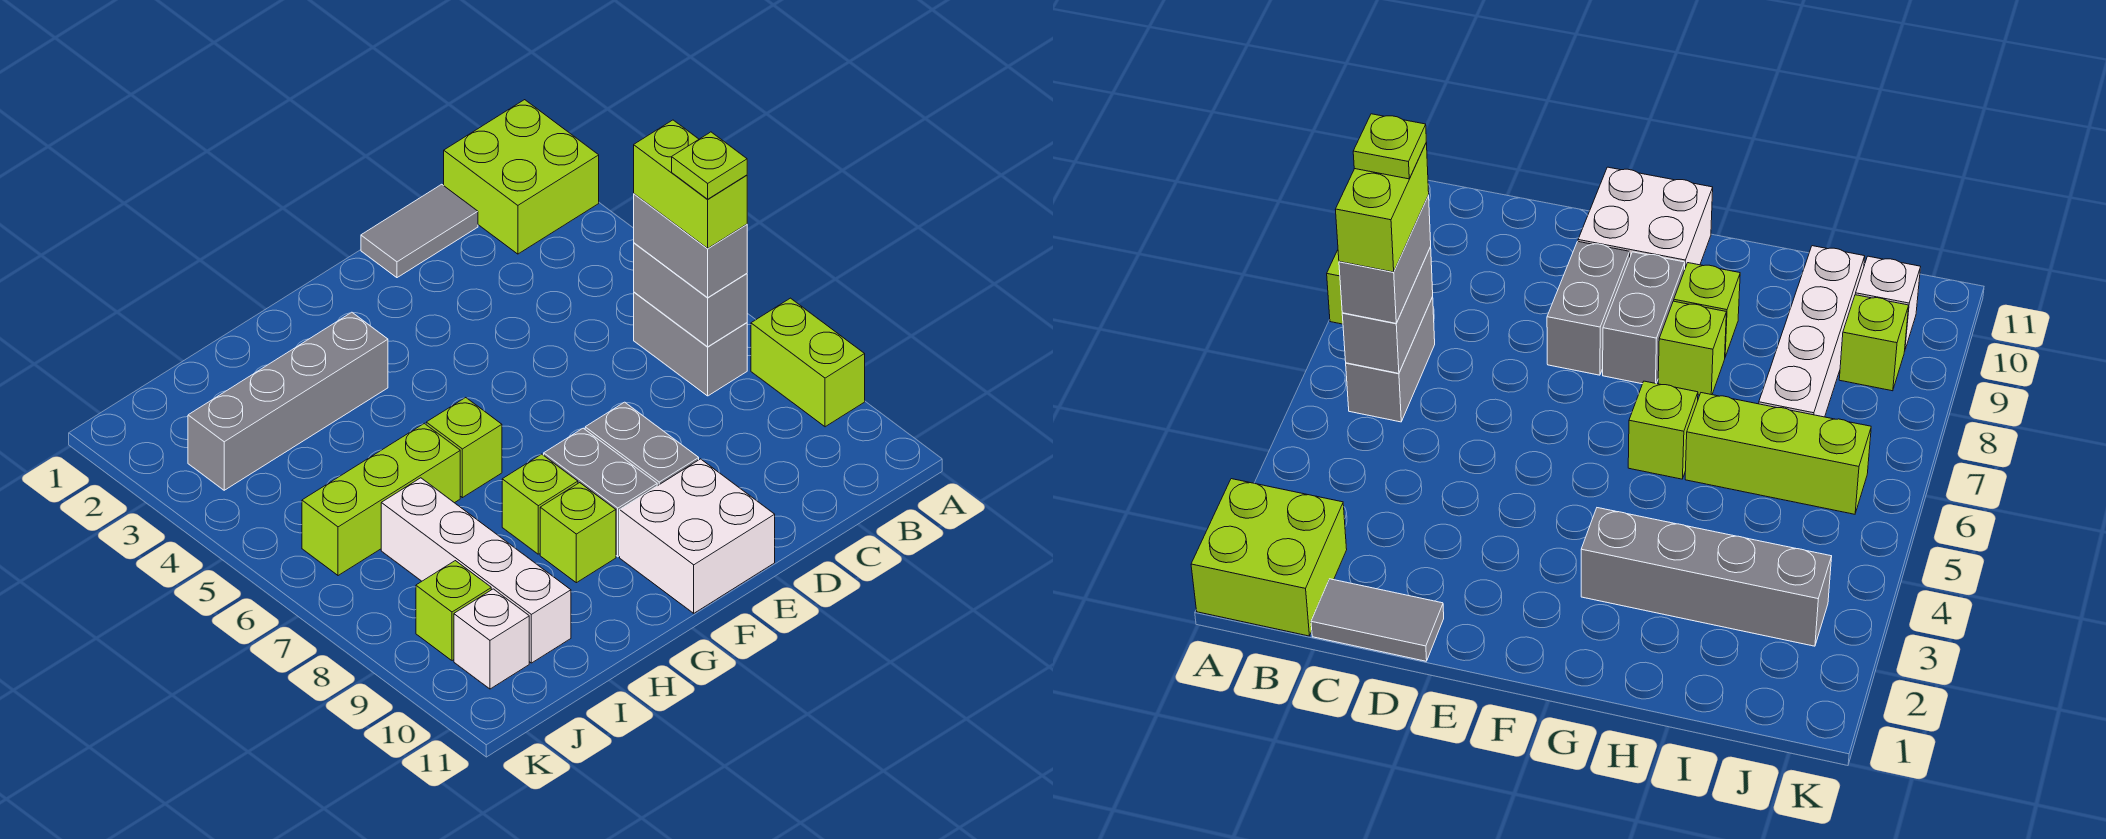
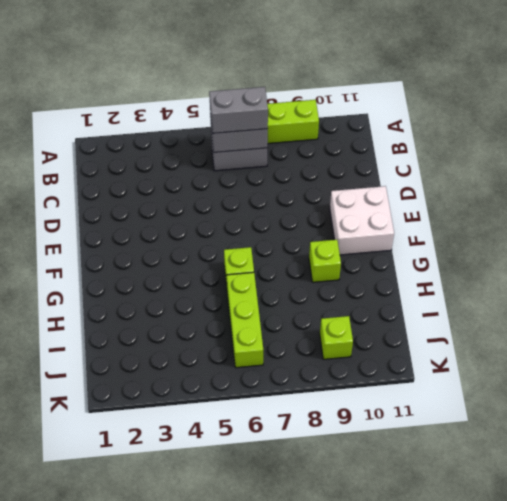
none -> lime brick A1:B2 level 1
none -> grey tile C1:D1 level 1
none -> grey brick E8:E9 level 1

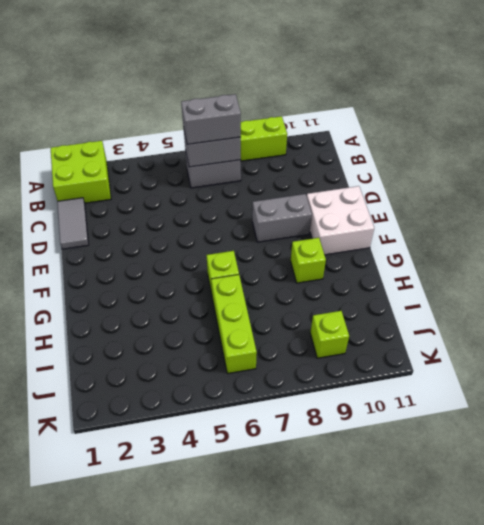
none -> grey brick F8:F9 level 1
none -> grey brick G3:J3 level 1
none -> lime brick G8 level 1

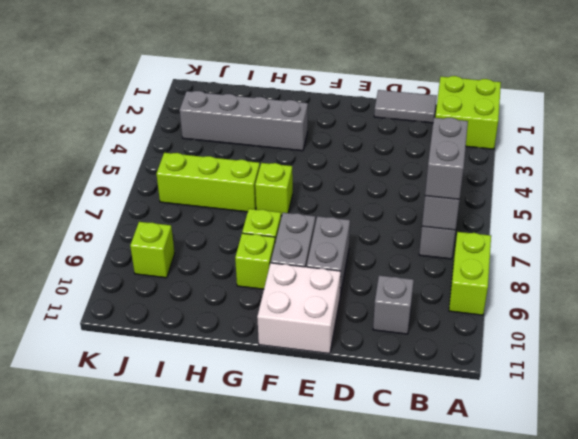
grey brick C10 level 1 -> none
none -> white brick I7:I10 level 1
none -> white brick J10 level 1
none -> lime brick B6:B7 level 4

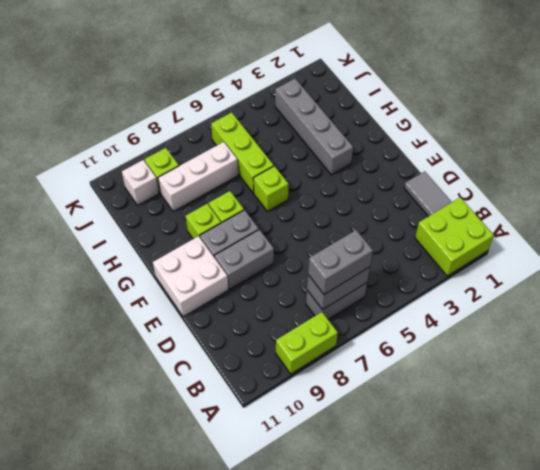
white brick I7:I9 level 1 -> white brick I7:I10 level 1
none -> lime brick B6:B7 level 4
none -> lime plate B7 level 5

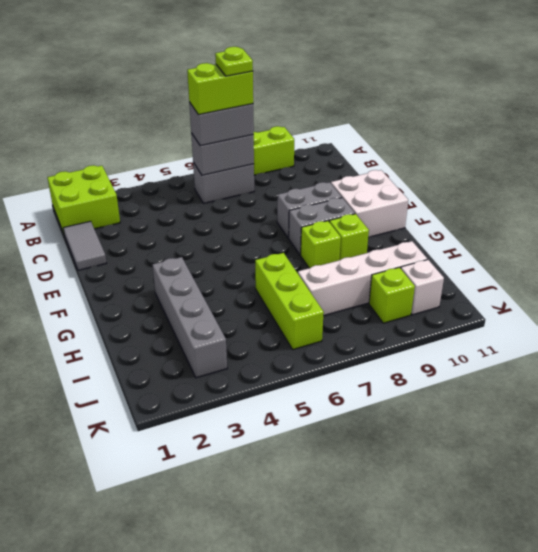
none -> lime brick G6 level 1

